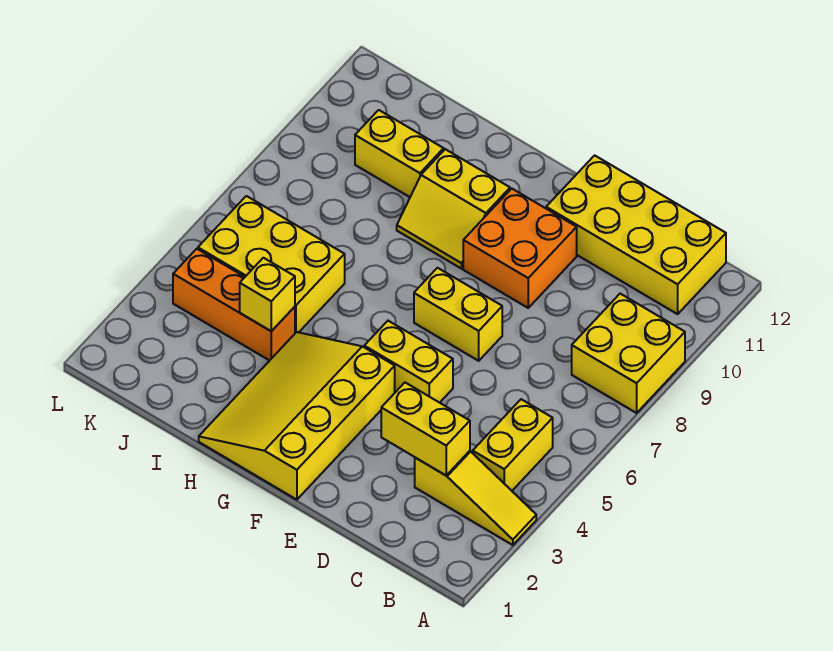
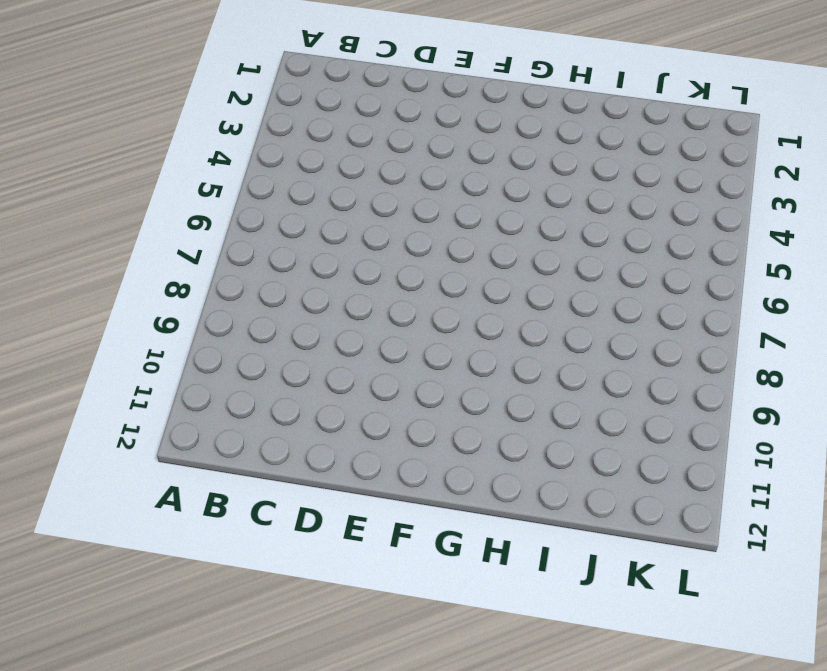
none -> yellow slope A3:C3 level 1 top C
none -> yellow brick A8:B9 level 1
none -> yellow brick B4:B5 level 1

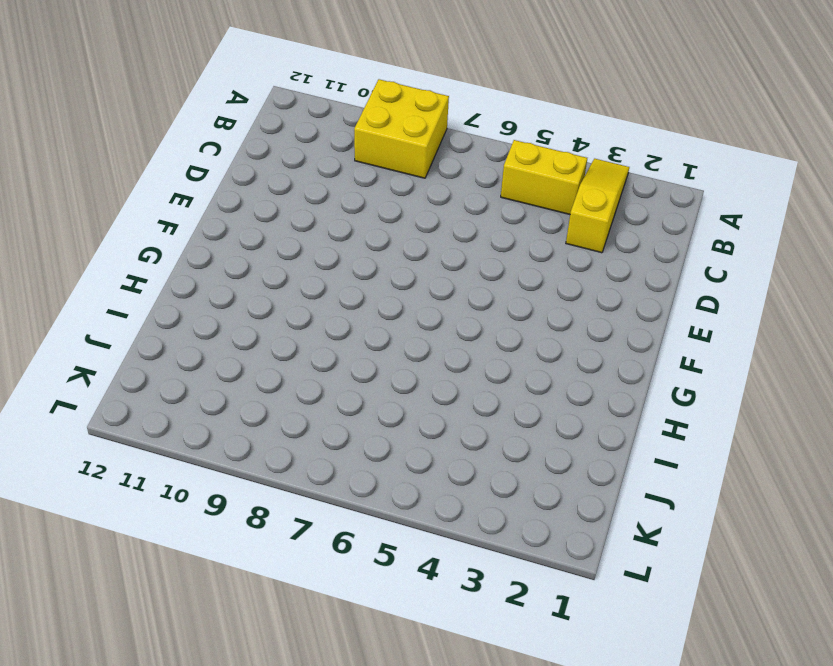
none -> yellow brick B11:E12 level 1
none -> yellow brick E5:F5 level 1
none -> yellow brick E7:F7 level 1

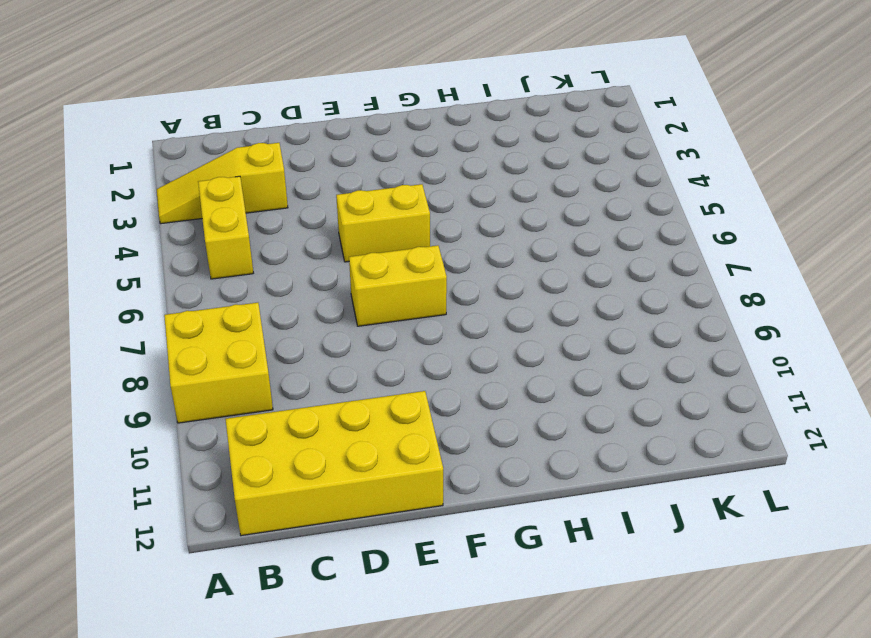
none -> orange brick E9:F10 level 1
none -> yellow slope F1:H4 level 1 top F
none -> yellow slope G9:H10 level 1 top 10

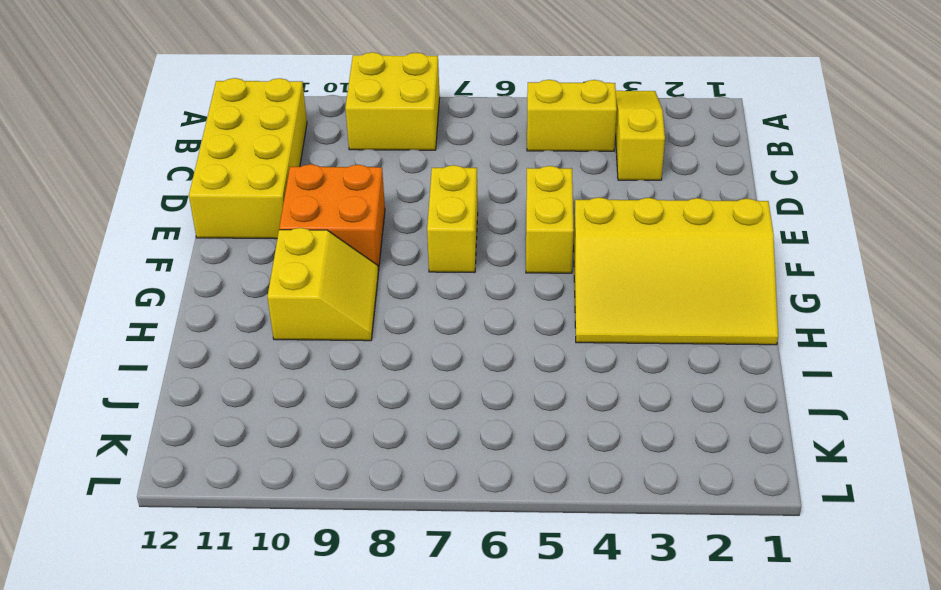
none -> orange brick I4:K4 level 1
none -> yellow brick I5:K6 level 1
none -> yellow brick I10:J10 level 1

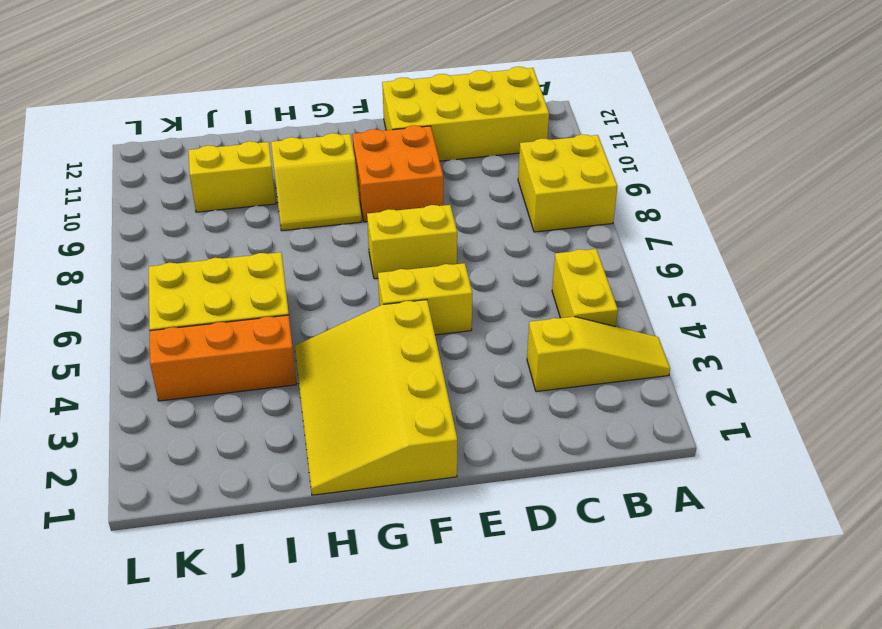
none -> yellow brick C3:D3 level 2
none -> yellow brick I4 level 2

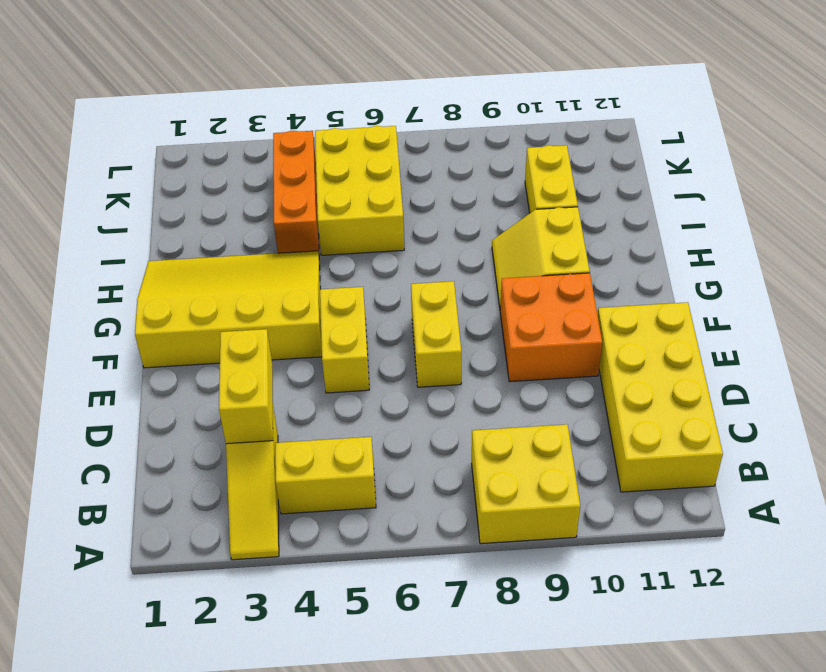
none -> yellow brick I4 level 2

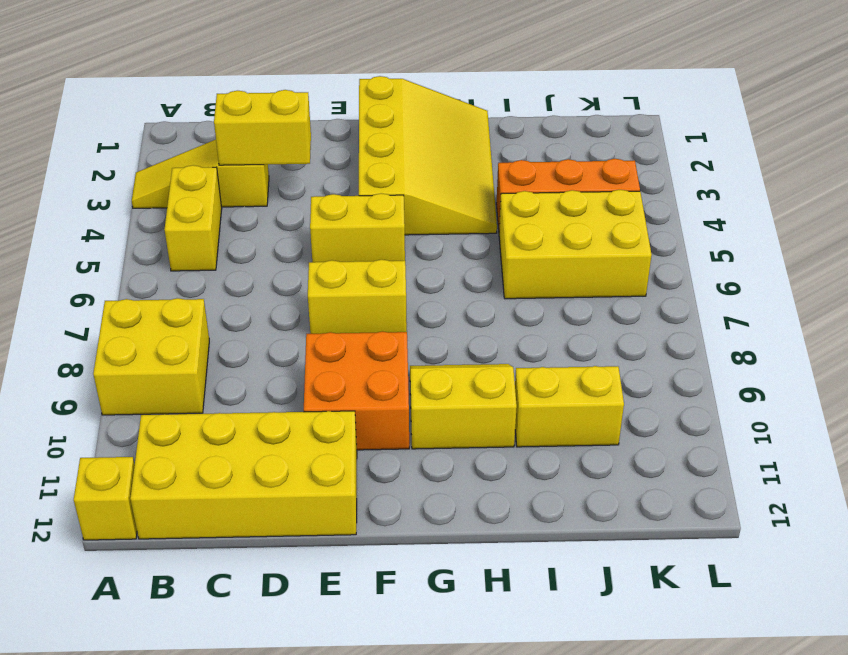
yellow brick A12 level 1 -> yellow brick I4 level 2

